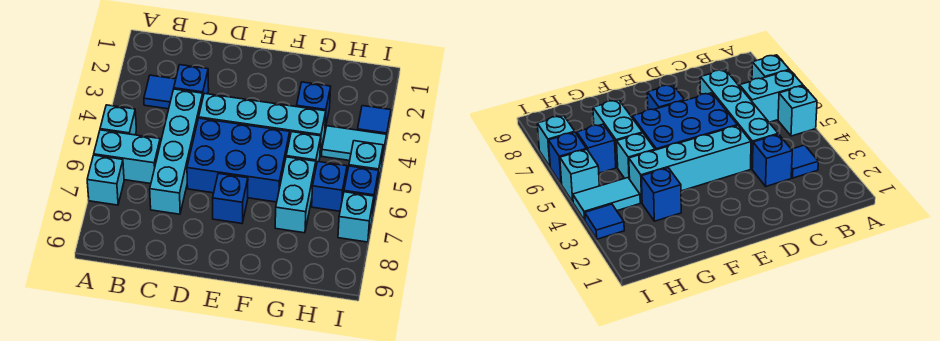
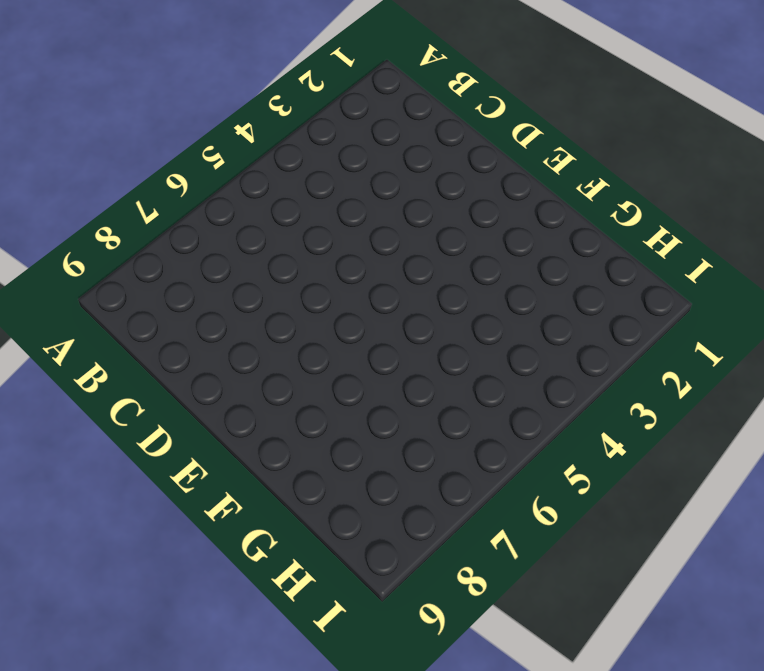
none -> cyan brick A5 level 1
none -> cyan brick A6:B6 level 1
none -> cyan brick A7 level 1

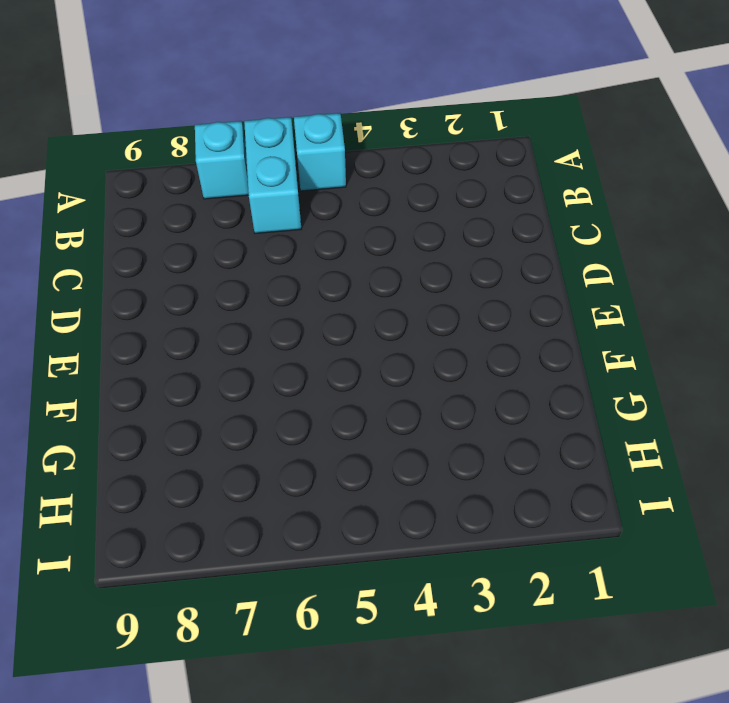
none -> blue tile B3 level 1
none -> blue brick C3 level 1
none -> cyan brick C4:C7 level 1

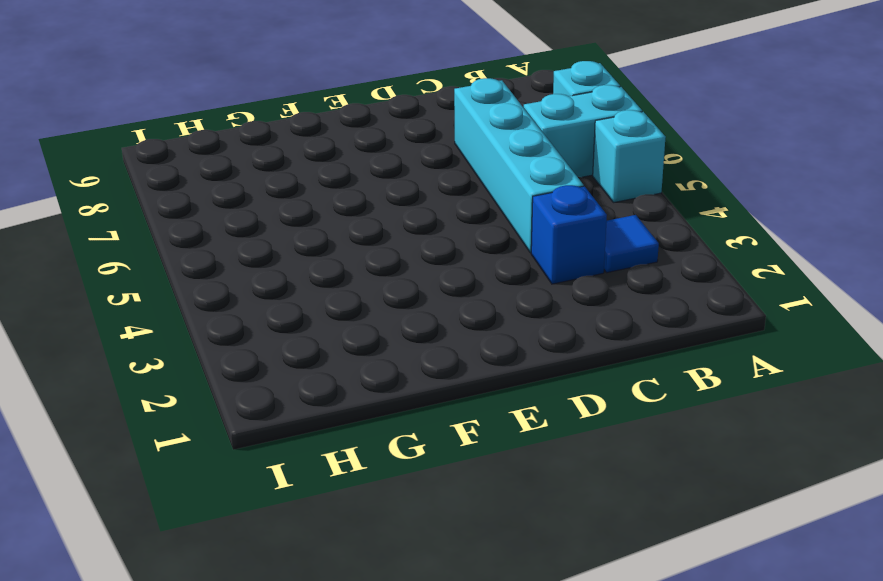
none -> cyan brick D4:G4 level 1
none -> blue brick D5:F6 level 1
none -> blue brick E7 level 1

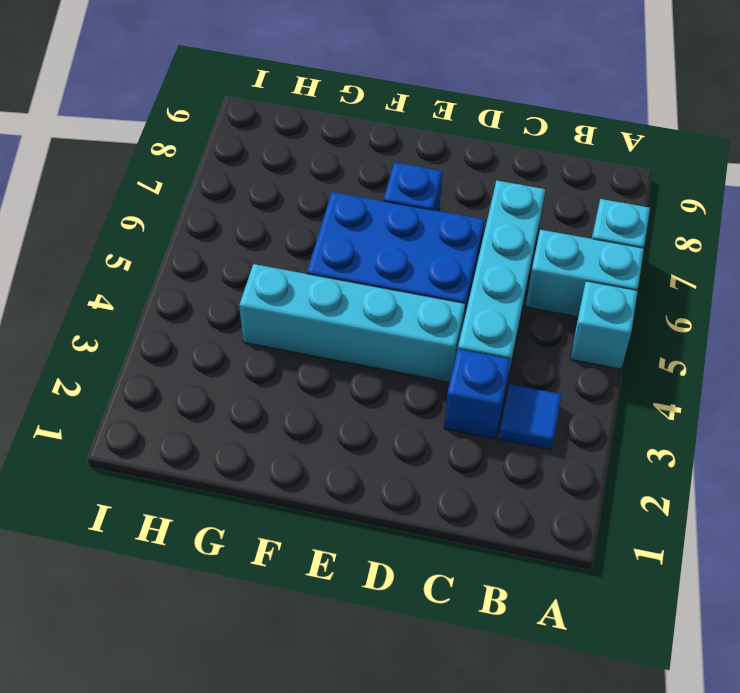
none -> blue brick G3 level 1
none -> cyan brick G5 level 1
none -> cyan brick G6:G7 level 1

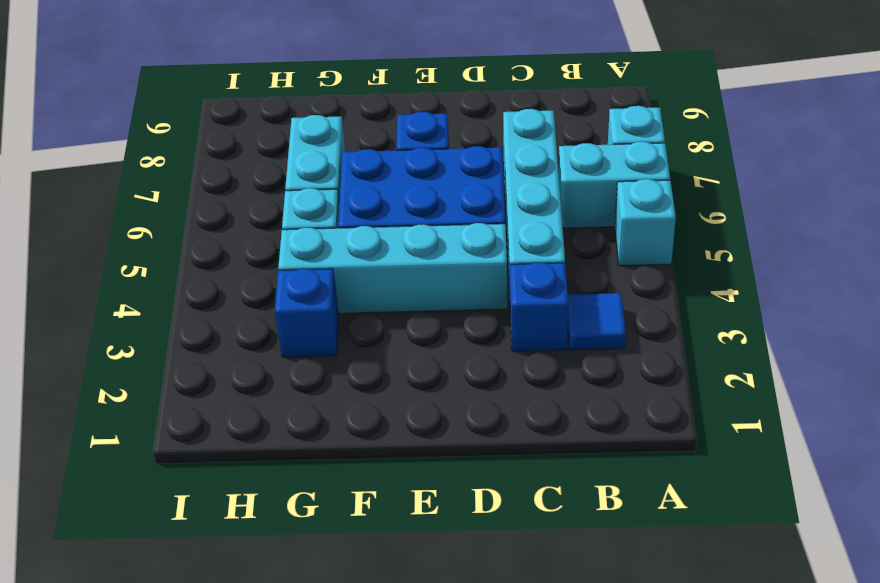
none -> cyan tile H4:I4 level 1
none -> blue brick H6 level 1
none -> blue tile I3 level 1

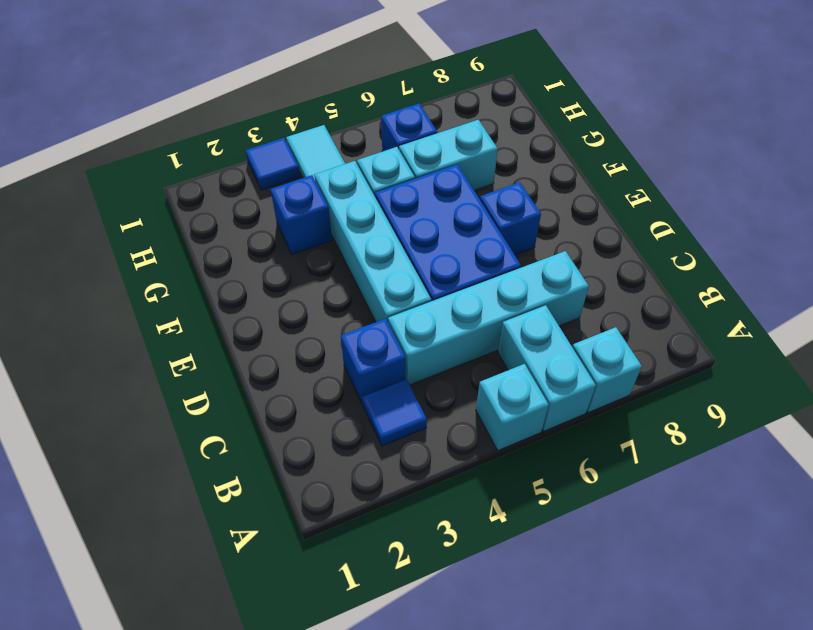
none -> cyan brick I5 level 1
none -> blue brick I6 level 1
none -> cyan brick I7 level 1

